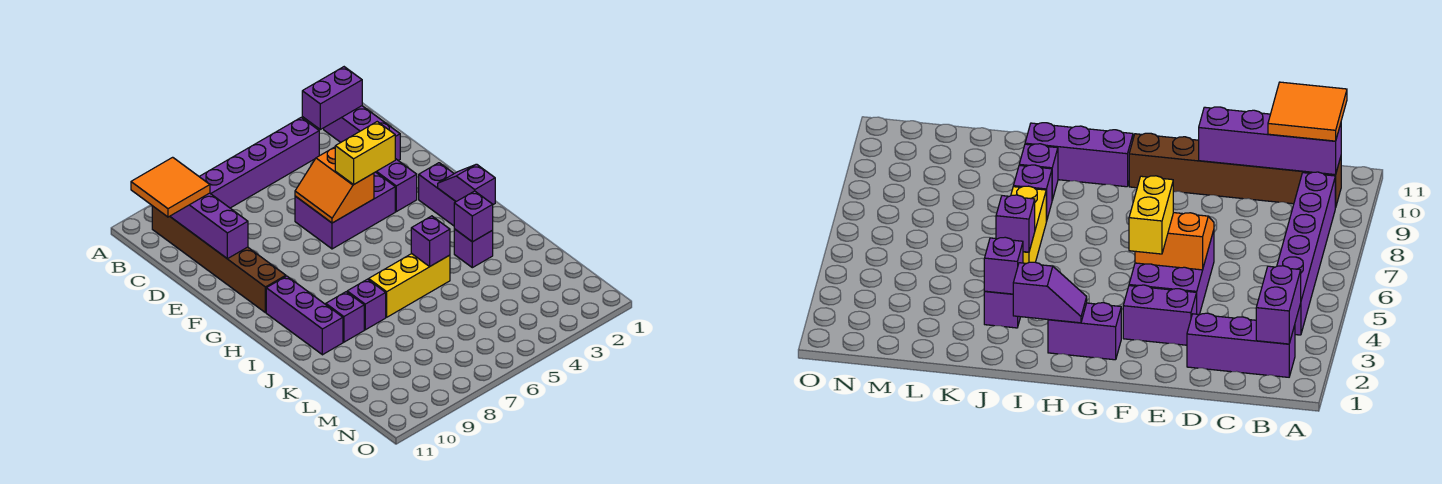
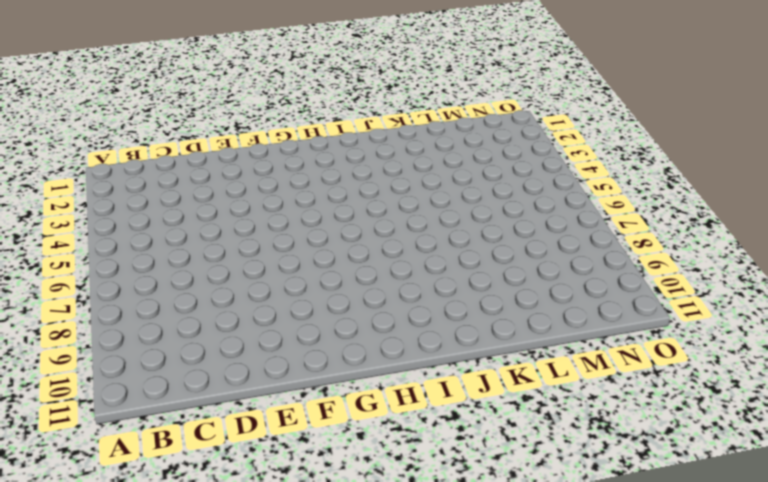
none -> purple brick B2:D2 level 1
none -> purple brick B4:B9 level 1
none -> brown brick B10:G10 level 1

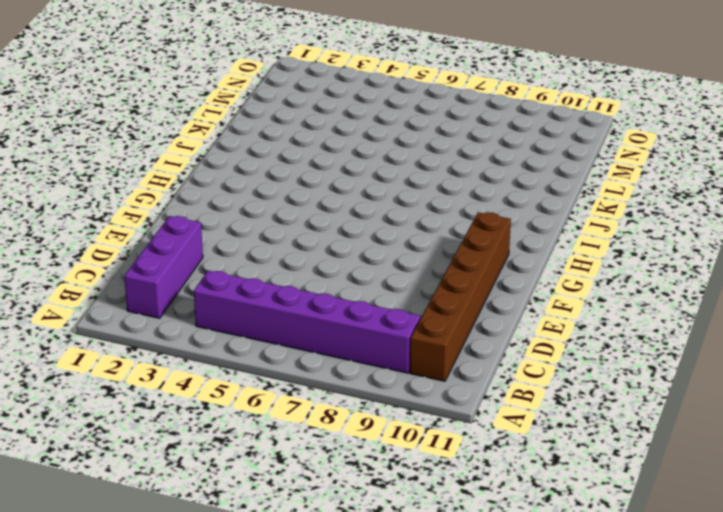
none -> purple brick E3:F3 level 1
none -> purple brick E4:F6 level 1
none -> purple brick G2:H2 level 1

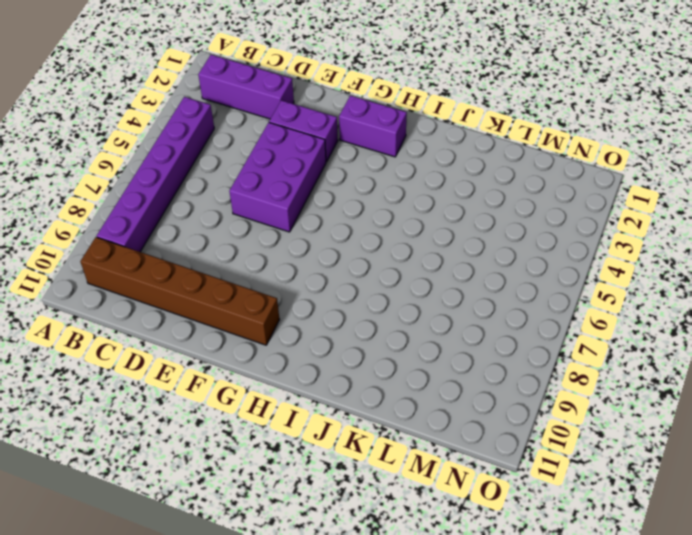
none -> purple brick H10:J10 level 1
none -> purple brick J3 level 1
none -> yellow brick J5:J7 level 1

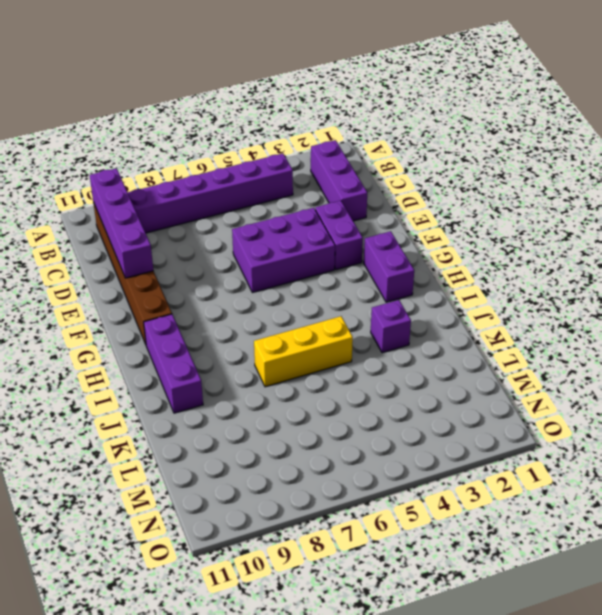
none -> purple brick J8 level 1
none -> purple brick J9 level 1
none -> purple brick B2:B3 level 2

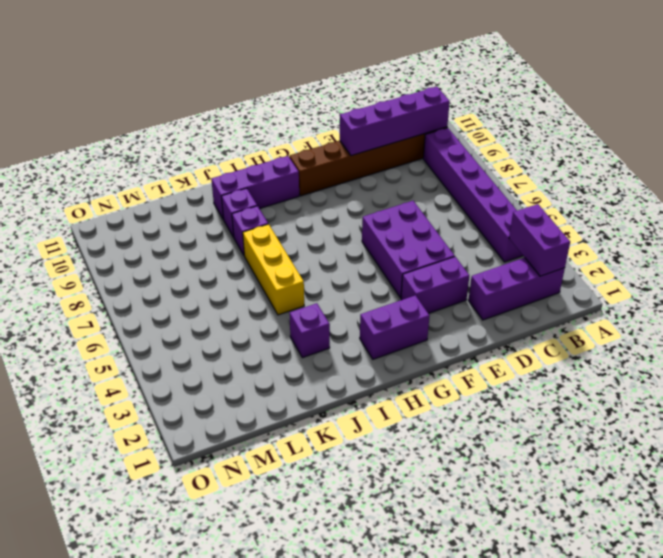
none -> orange slope E5:F6 level 2 top 5
none -> purple slope H2:I2 level 2 top I
none -> purple brick J3 level 2

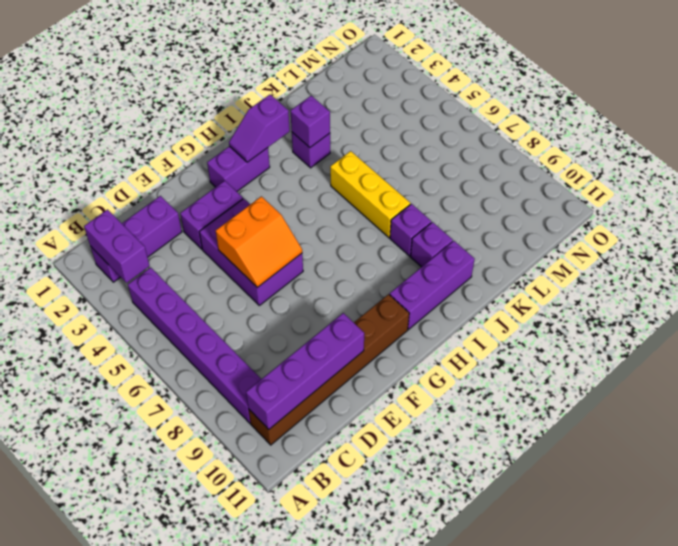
none -> purple brick J5 level 2
none -> orange tile B10:C11 level 3
none -> yellow brick F4:F5 level 3

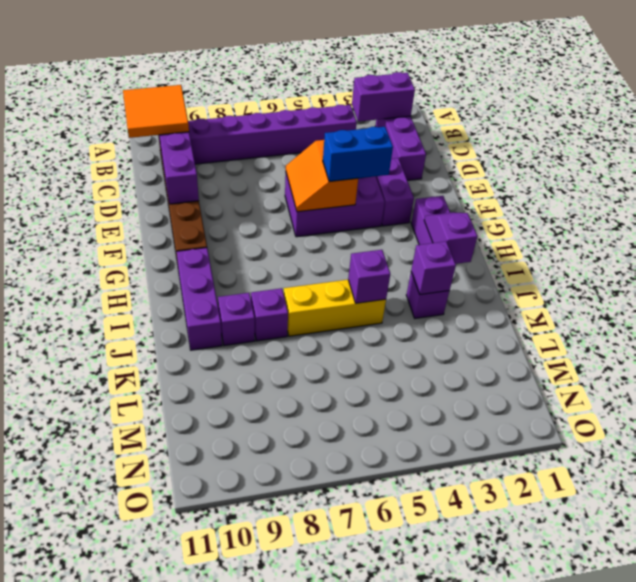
blue brick F4:F5 level 3 -> yellow brick F4:F5 level 3

